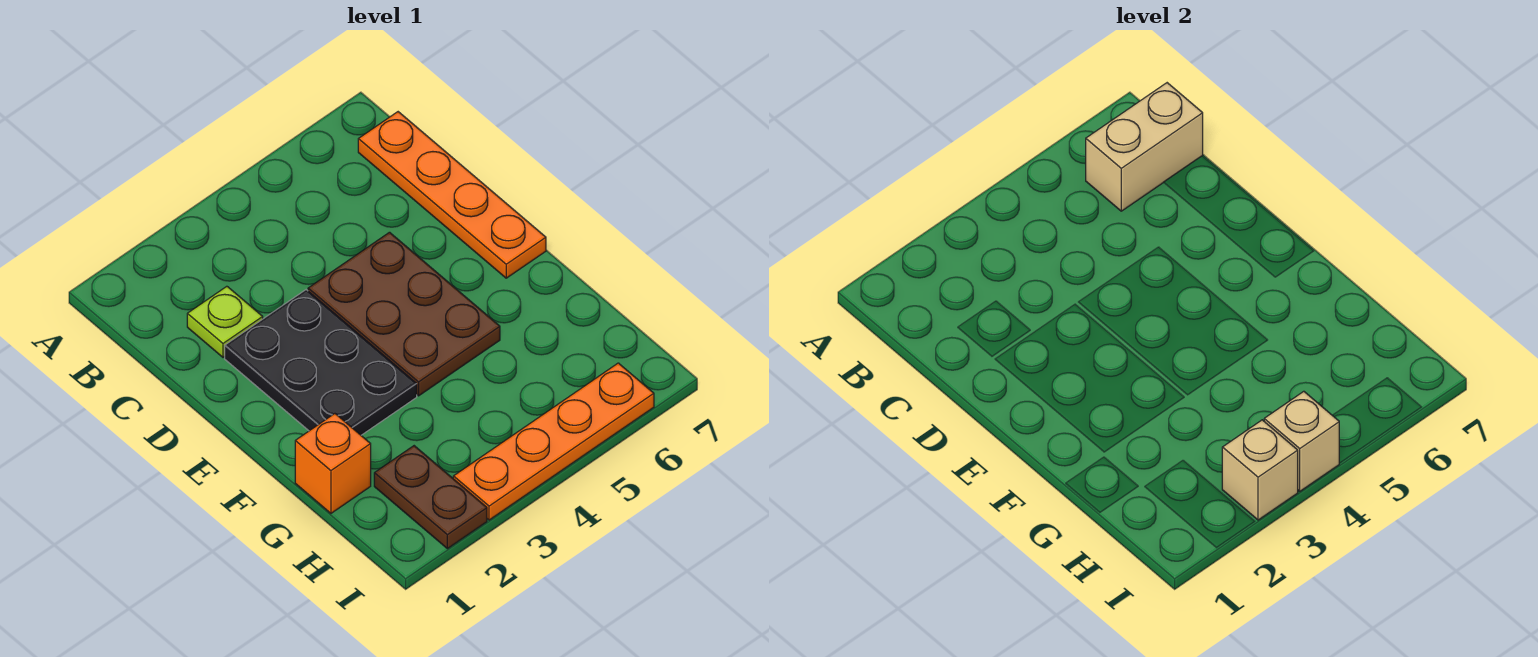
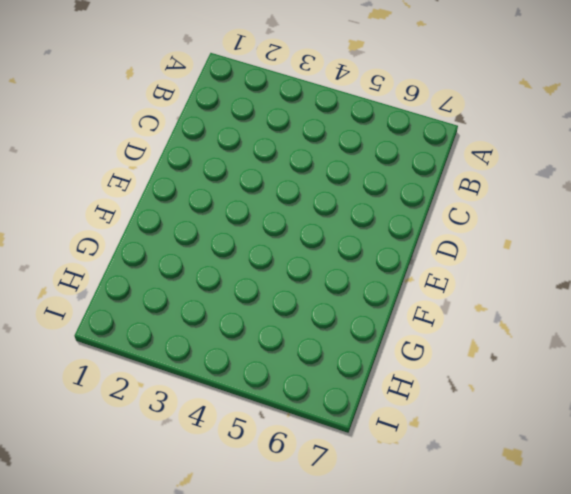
none -> orange plate B7:E7 level 1
none -> lime plate C2 level 1

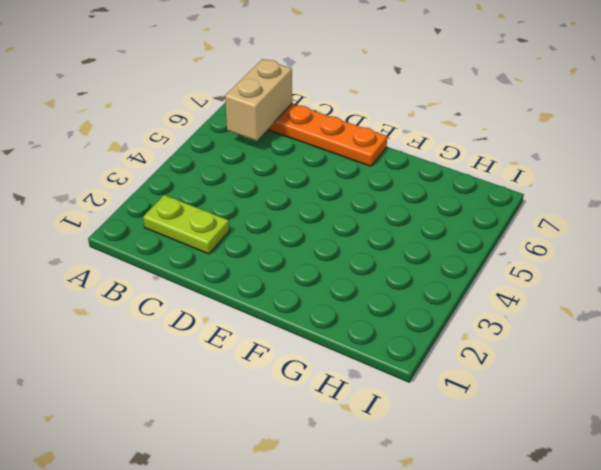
lime plate B2:C2 level 1 -> lime plate C2 level 1
none -> black plate D2:F3 level 1
none -> brown plate D4:F5 level 1

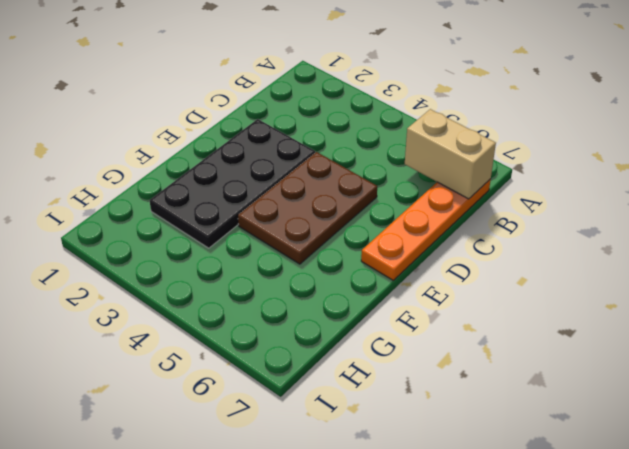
black plate D2:G3 level 1 -> black plate D2:F3 level 1
none -> lime plate C2 level 1
none -> orange brick G1 level 1

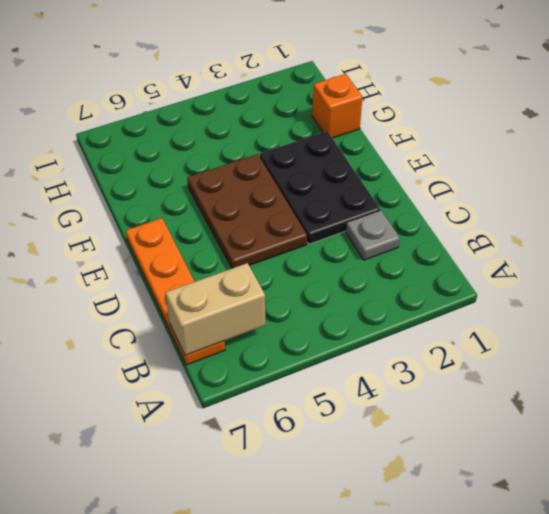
grey plate C2 level 1 -> lime plate C2 level 1
none -> brown plate H2:I2 level 1
none -> orange plate I3:I6 level 1

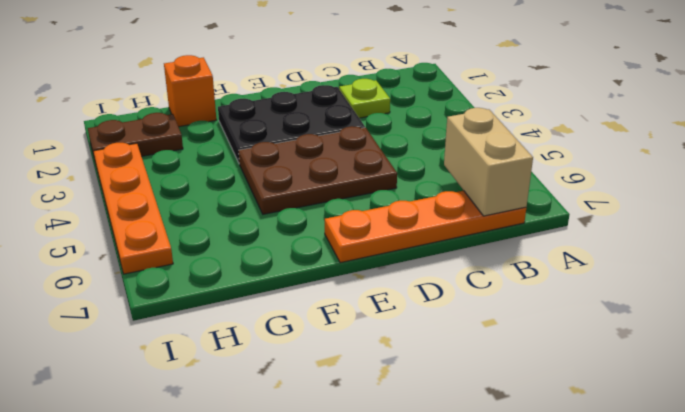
none -> tan brick I3 level 2
none -> tan brick I4 level 2

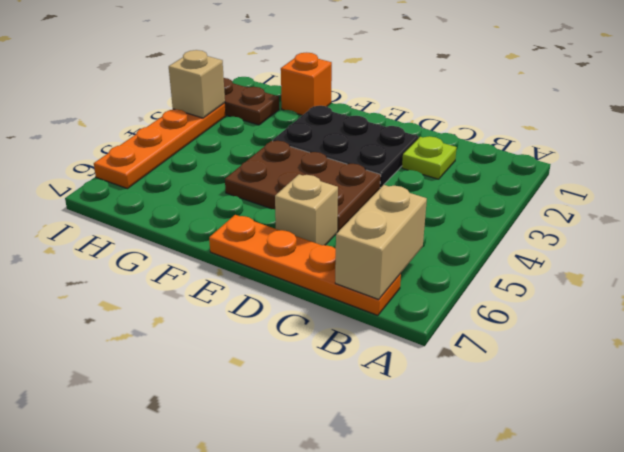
tan brick D6 level 1 -> tan brick I4 level 2

